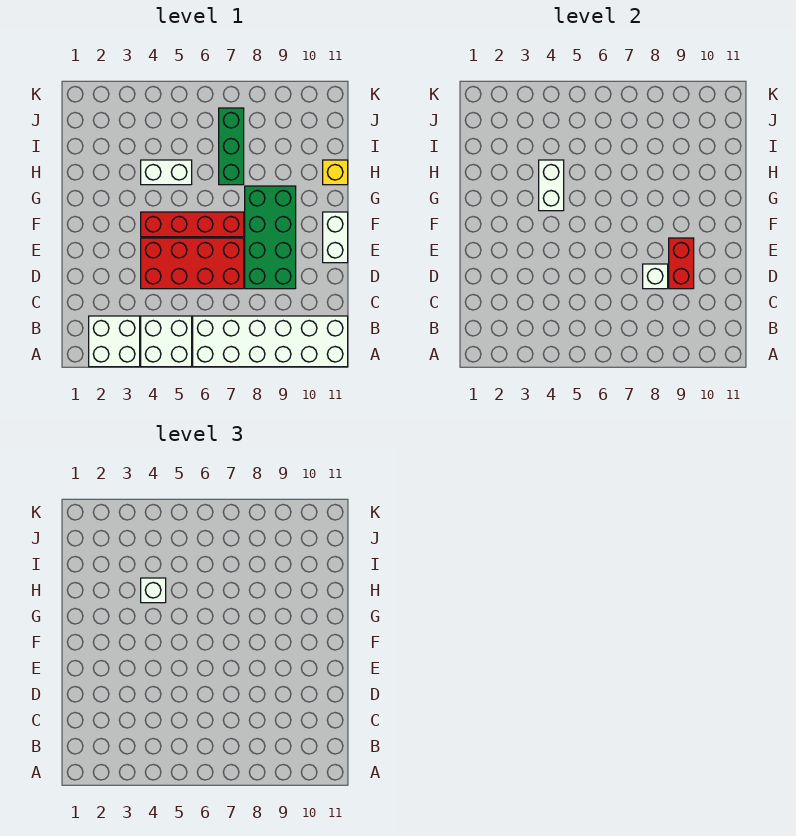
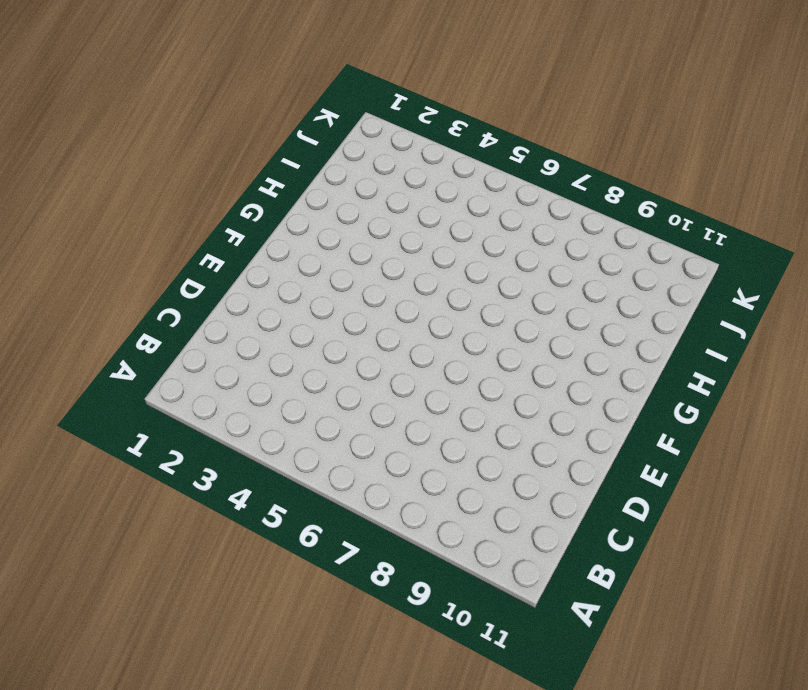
none -> white brick A2:B3 level 1
none -> white brick A4:B5 level 1
none -> white brick A6:B11 level 1

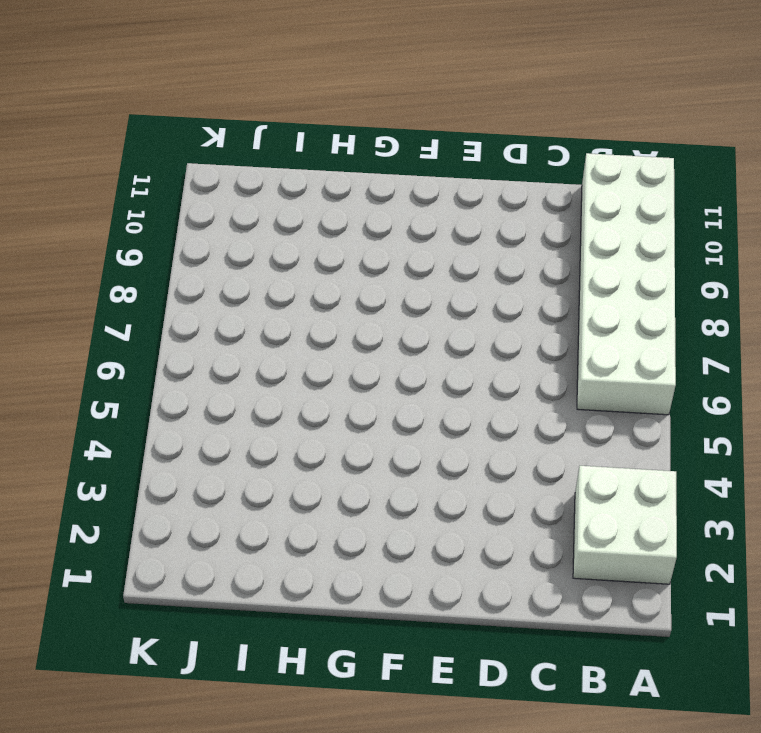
none -> white brick A4:B5 level 1
none -> red brick D4:E7 level 1
none -> green brick D8:G9 level 1

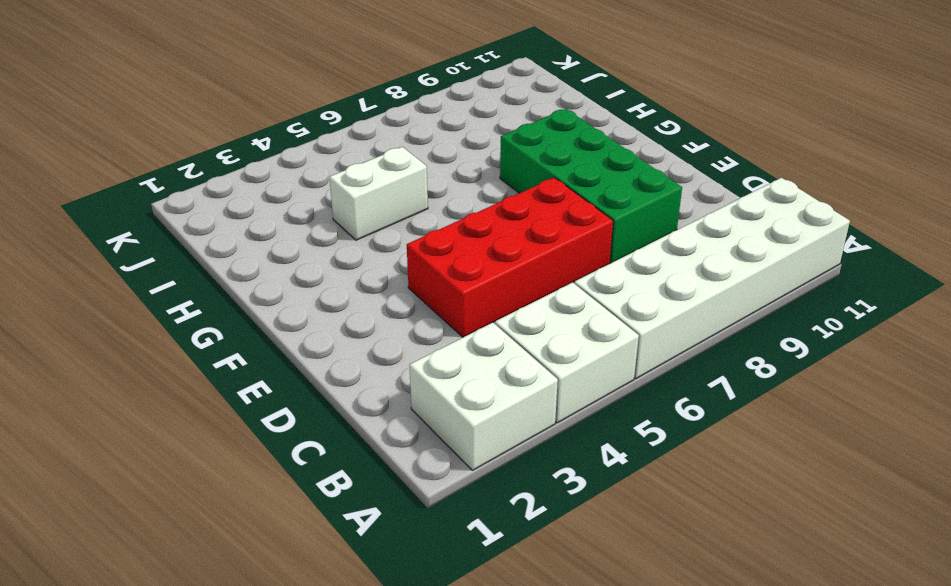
none -> white brick E11:F11 level 1
none -> red brick F4:F7 level 1
none -> green brick H7:J7 level 1

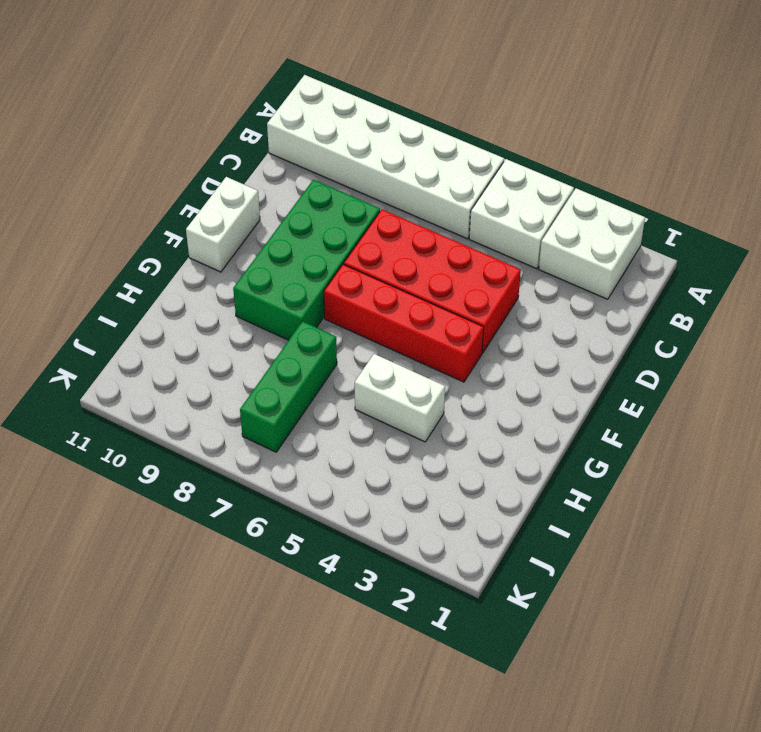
none -> yellow brick H11 level 1
none -> white brick D8 level 2
none -> red brick D9:E9 level 2

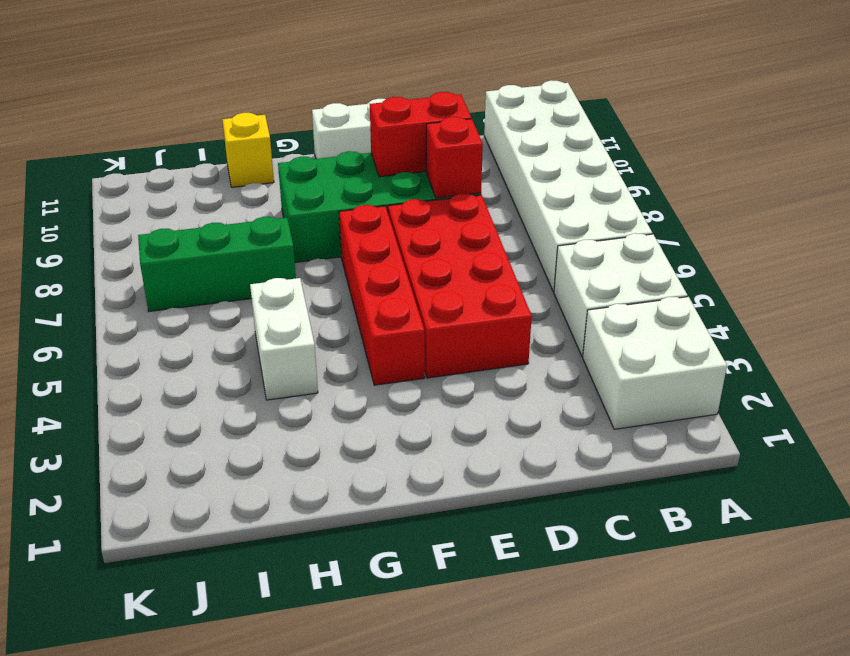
red brick D8 level 2 -> white brick D8 level 2
none -> white brick G4:H4 level 2
none -> white brick H4 level 3

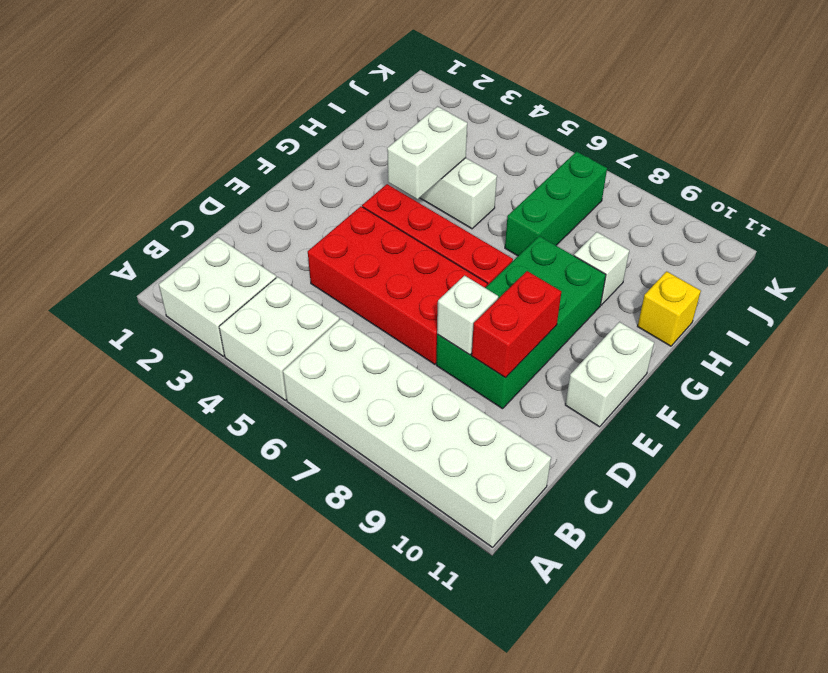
white brick H9 level 1 -> white brick H4 level 3

